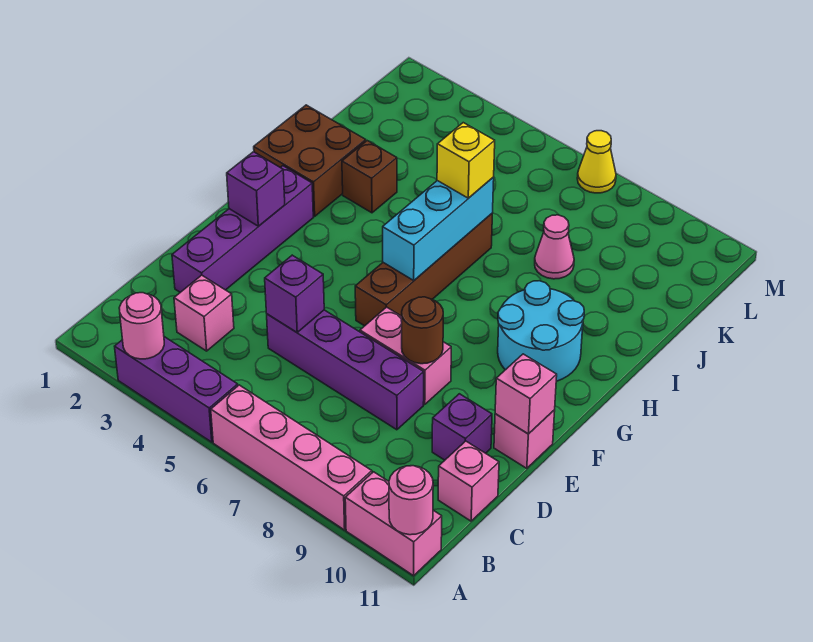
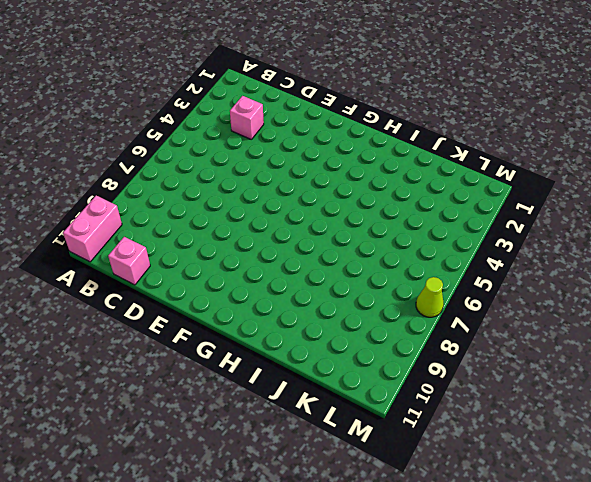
lime cone M7 level 1 -> yellow cone M7 level 1
none -> purple brick A3:A5 level 1
none -> pink brick A6:A9 level 1
none -> purple brick D2:G2 level 1

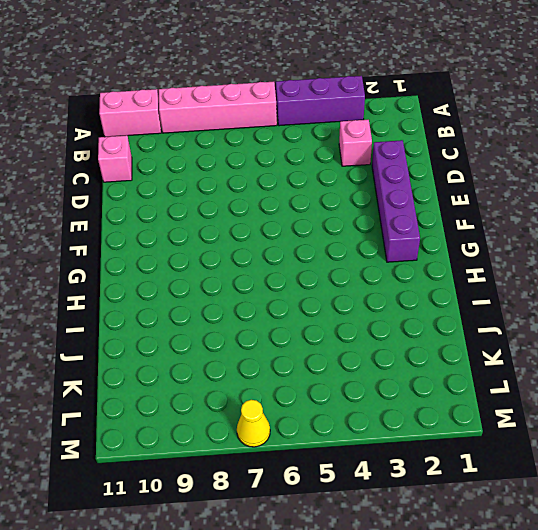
none -> purple brick D5:D8 level 1
none -> purple brick D10 level 1
none -> pink brick E7:E8 level 1

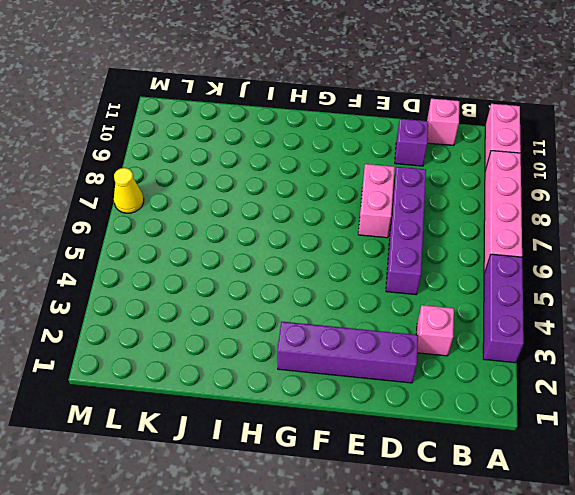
none -> pink brick E11 level 1
none -> brown brick F6:I6 level 1
none -> cyan round brick G9:H10 level 1

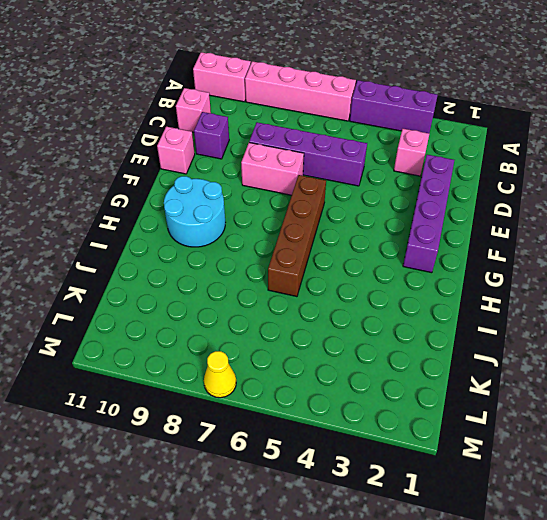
none -> brown brick H1:I2 level 1
none -> brown brick I3 level 1
none -> pink cone J8 level 1

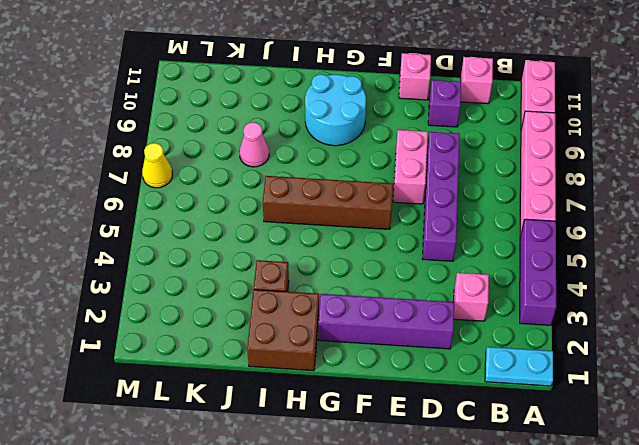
cyan plate A1:B1 level 1 -> none
none -> pink round brick A3 level 2
none -> pink round brick A11 level 2
none -> purple brick D5 level 2

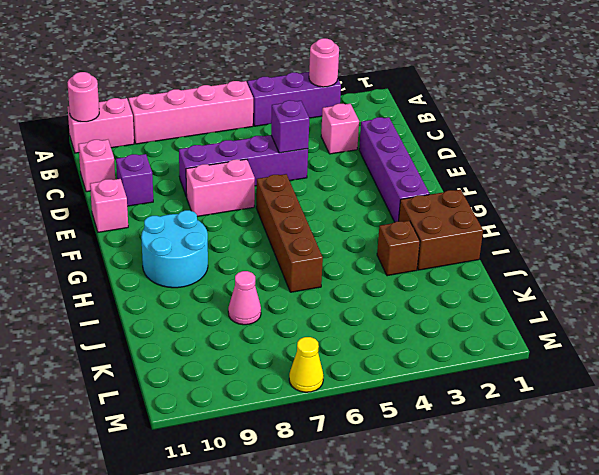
none -> brown round brick E8 level 2
none -> pink brick E11 level 2
none -> purple brick F2 level 2

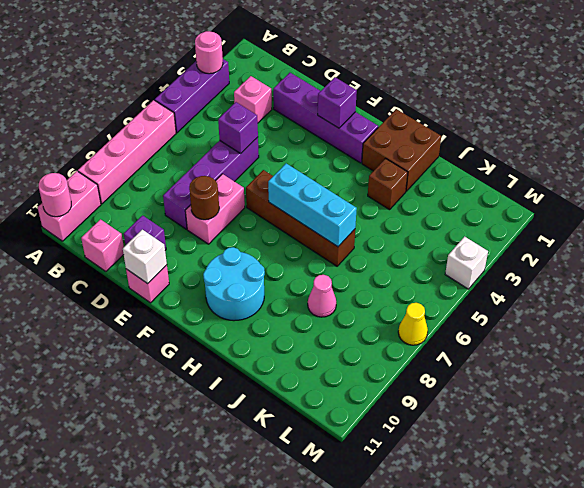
white brick E11 level 2 -> pink brick E11 level 2
white brick M4 level 1 -> none
none -> yellow brick I6 level 3

